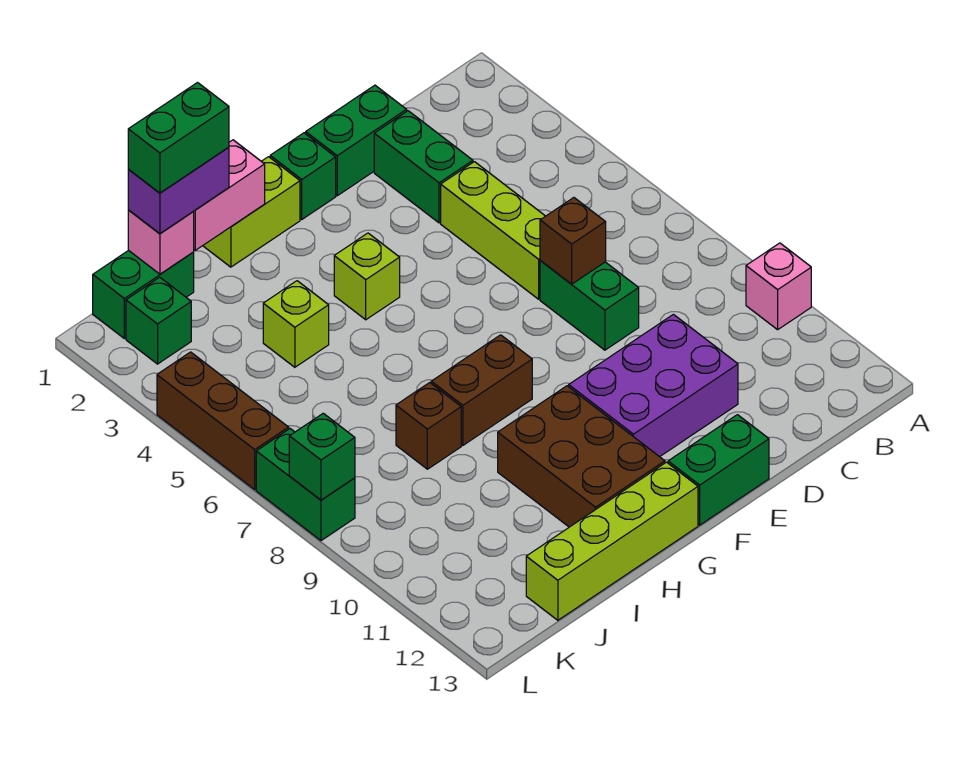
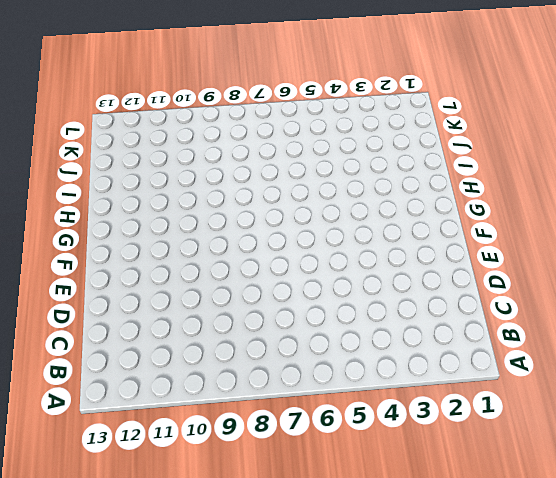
none -> pink brick A10 level 1
none -> green brick D1:E1 level 1
none -> green brick D2:D3 level 1

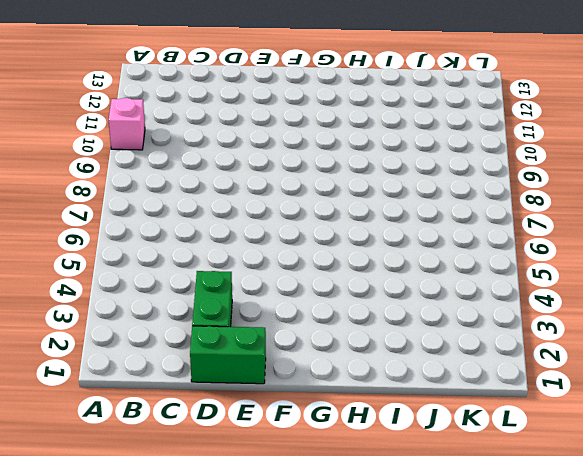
none -> lime brick D4:D6 level 1
none -> green brick D7:D8 level 1
none -> purple brick D10:F11 level 1

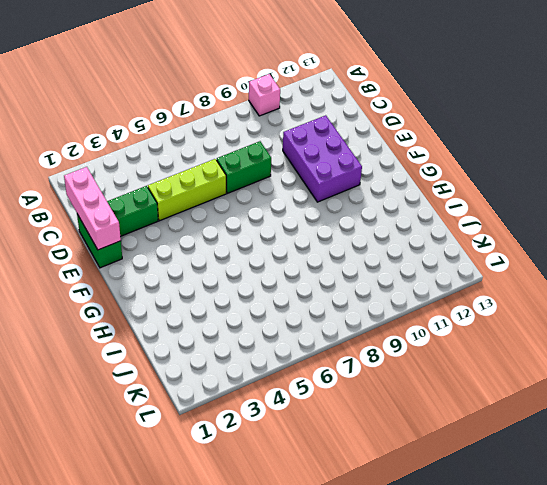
pink brick C1:E1 level 2 -> none
none -> green brick E13:F13 level 1
none -> green brick F1 level 1
none -> lime brick G1:H1 level 1

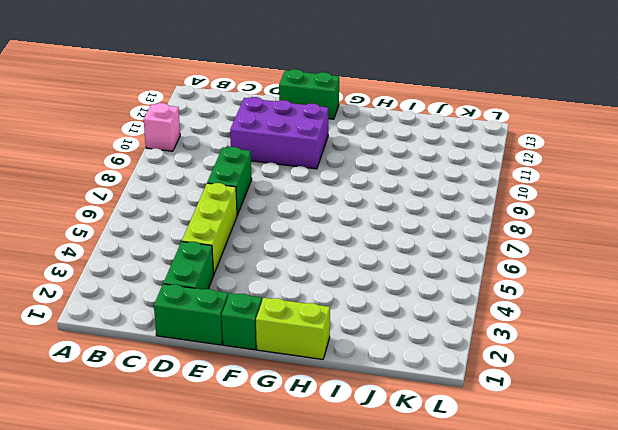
none -> lime brick G4 level 1
none -> brown brick G8:H8 level 1
none -> brown brick G10:H12 level 1

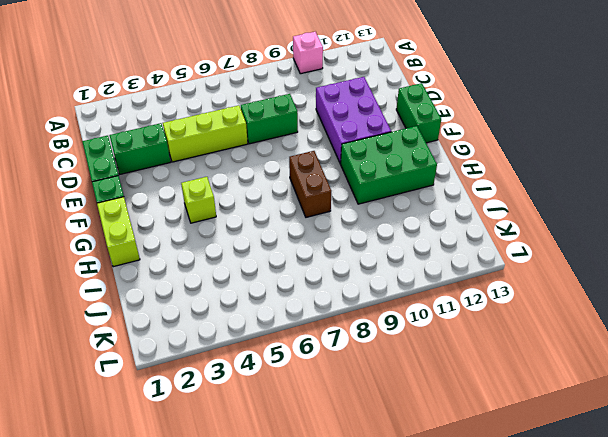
green brick G10:H12 level 1 -> brown brick G10:H12 level 1
none -> lime brick G13:J13 level 1
none -> lime brick I4 level 1
none -> brown brick I8 level 1

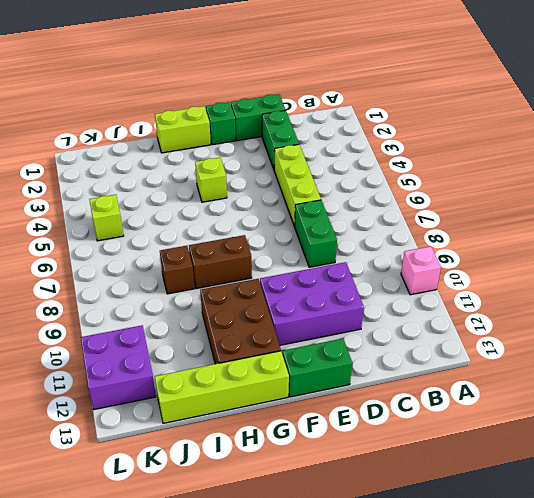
lime brick K5 level 1 -> lime brick I4 level 1
purple brick K11:L12 level 1 -> none
none -> green brick J1:K1 level 1
none -> green brick K2 level 1
none -> brown brick L4:L6 level 1

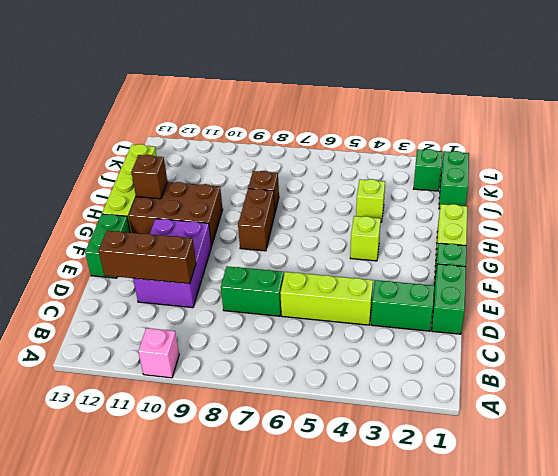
brown brick D10:D12 level 2 -> brown brick L4:L6 level 1
brown brick H12 level 2 -> brown brick D7 level 2
none -> green brick L7:L8 level 1
none -> pink brick H1:I1 level 2
none -> pink brick J1 level 2

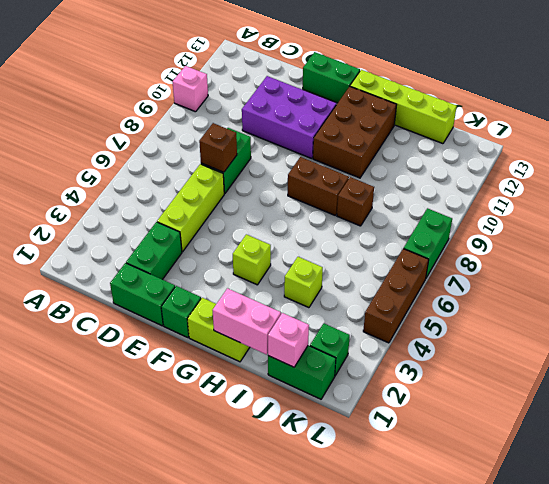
none -> green brick L8 level 2
none -> purple brick I1:J1 level 3
none -> green brick I1:J1 level 4

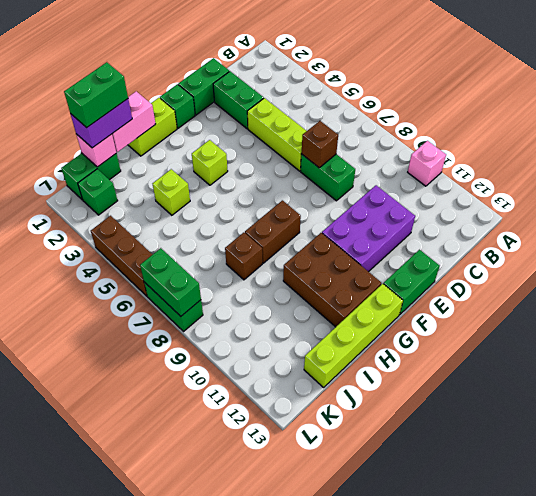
green brick L7:L8 level 2 -> green brick L8 level 2

